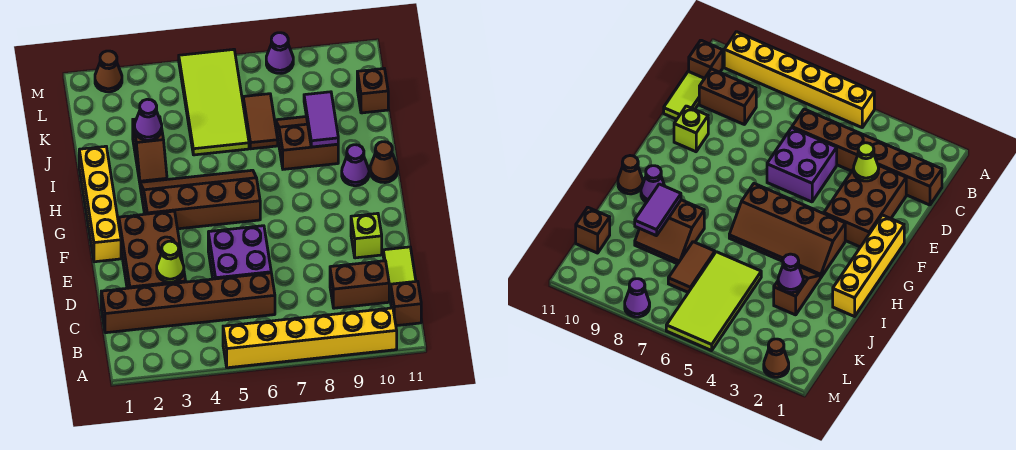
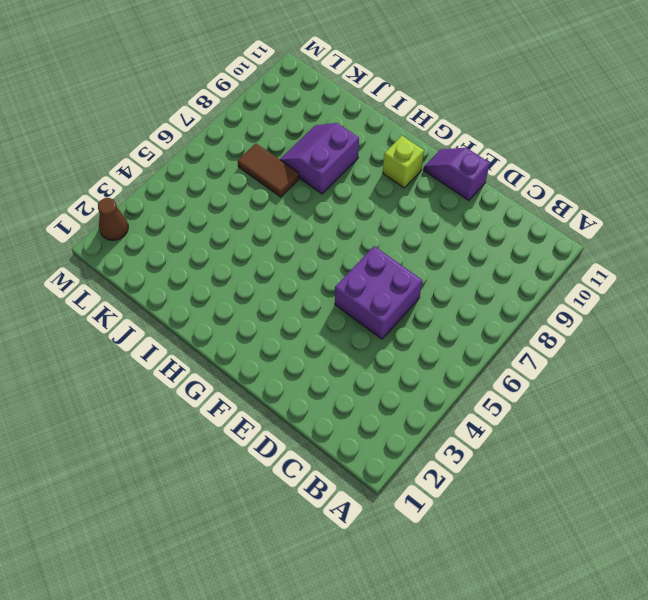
purple slope E11:F11 level 1 top E -> none
lime brick G10 level 1 -> lime brick E10 level 1
purple slope I8:J9 level 1 top I -> brown slope I8:J9 level 1 top I
none -> yellow brick A5:A10 level 1
none -> brown brick B11 level 1
none -> brown brick C1:C6 level 1

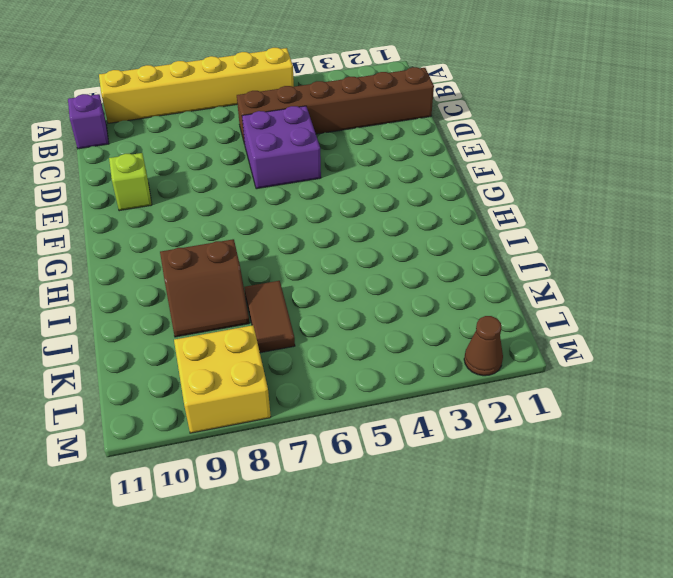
purple brick B11 level 1 -> brown brick B11 level 1
yellow brick L8:M9 level 1 -> purple cone M8 level 1
none -> brown brick C9:C10 level 1
none -> lime tile C11:D11 level 1
none -> brown brick D2:F3 level 1

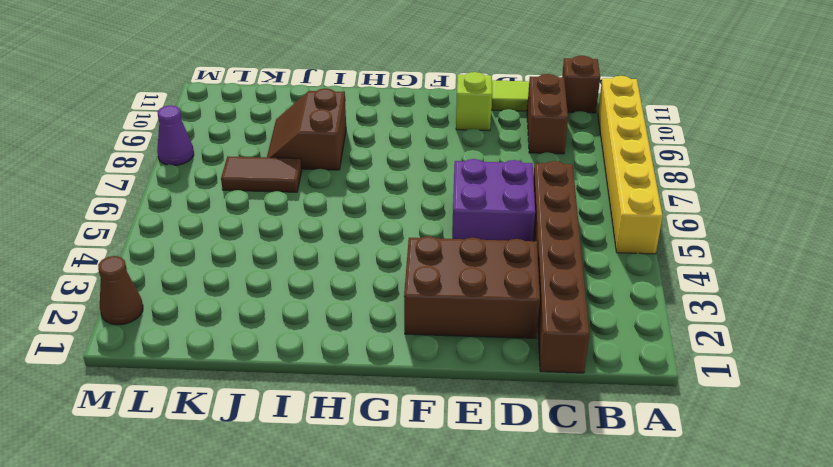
none -> yellow brick F1:I1 level 1
none -> brown slope G3:H6 level 1 top G
none -> purple cone H10 level 1

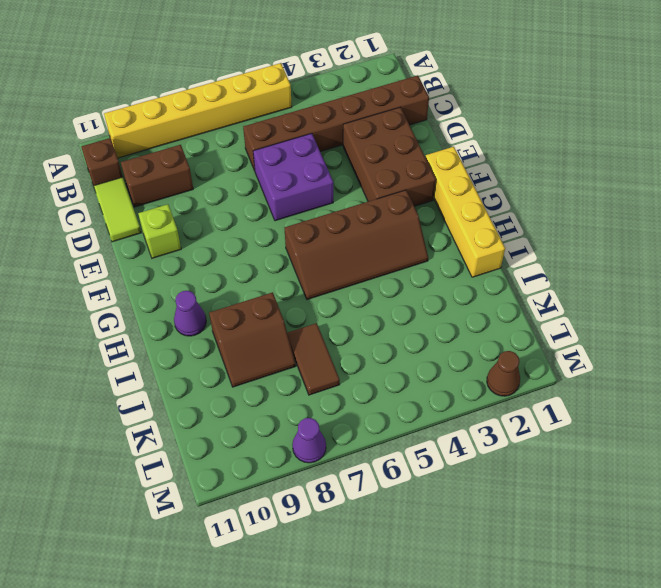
none -> brown cone H11 level 1
none -> brown slope I3:J3 level 1 top J
none -> lime tile J5:M6 level 1

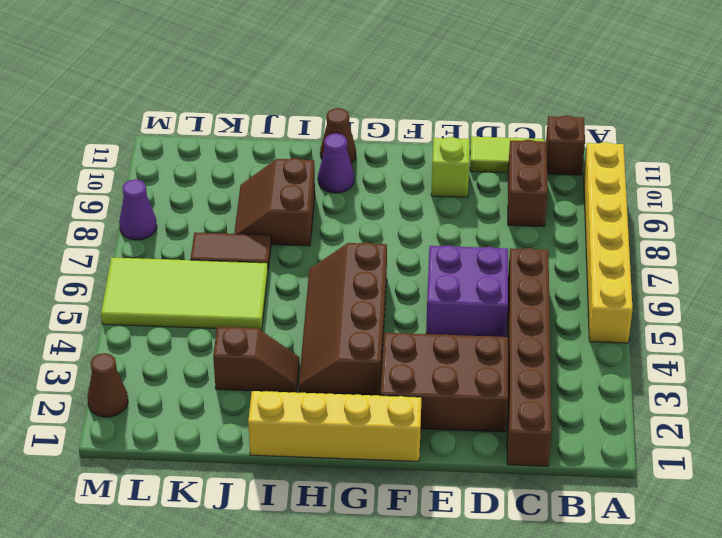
none -> brown brick K11 level 1
none -> lime cone D3 level 2
none -> purple tile I9:J9 level 2

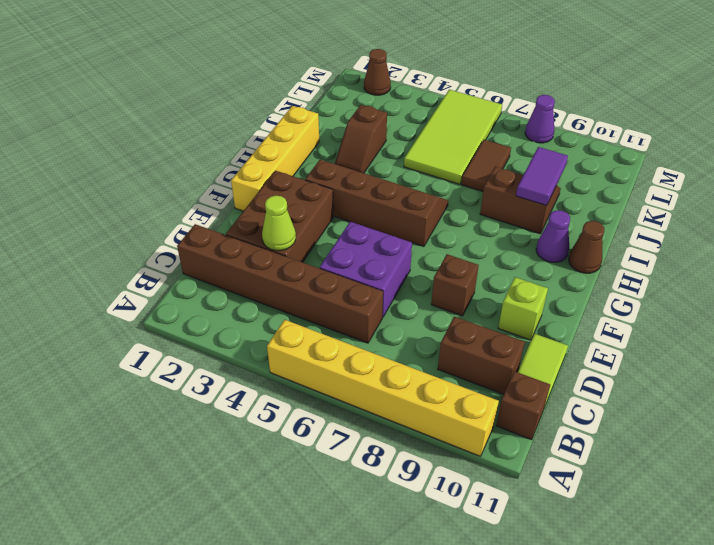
brown brick E8 level 1 -> brown brick K11 level 1
none -> purple cone J3 level 2

